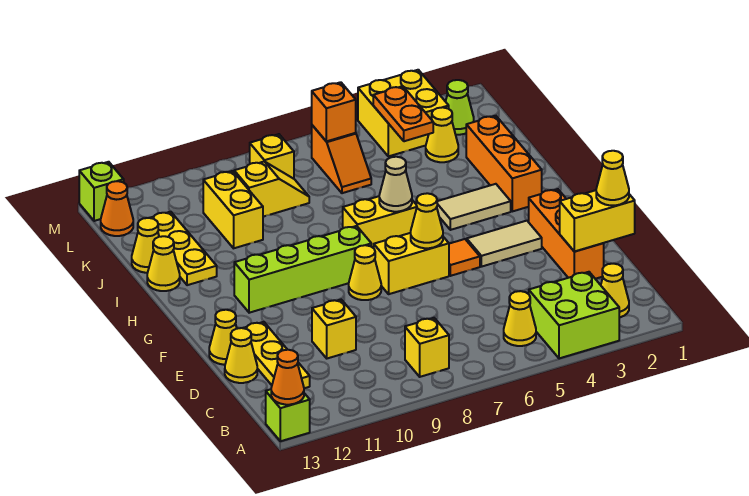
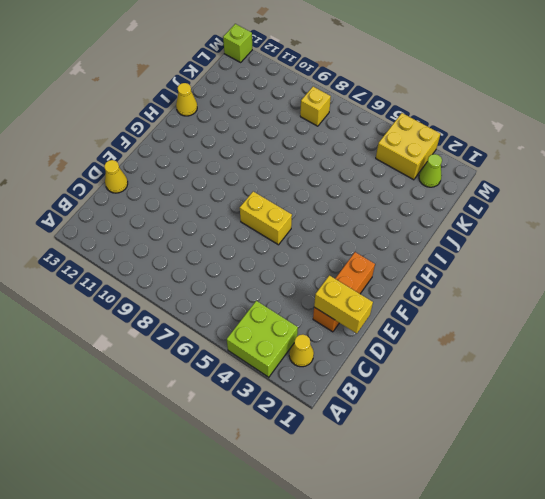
none -> lime brick A13 level 1
none -> yellow cone B5 level 1
none -> yellow brick B8 level 1
none -> yellow plate C12:E12 level 1

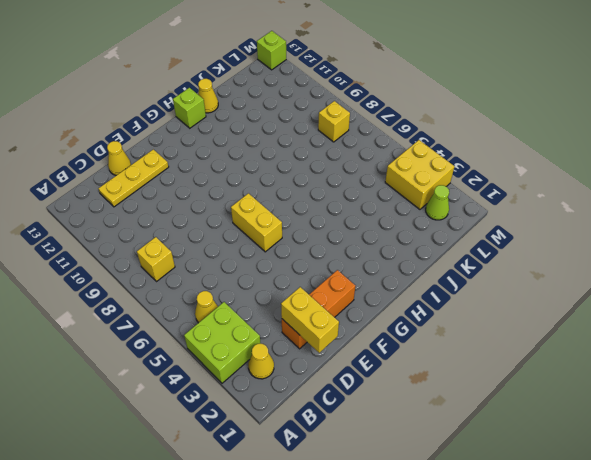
lime brick H13 level 1 -> lime brick A13 level 1
none -> yellow brick D10 level 1
none -> yellow cone E13 level 1
none -> tan tile F3:F4 level 1
none -> orange tile F5 level 1

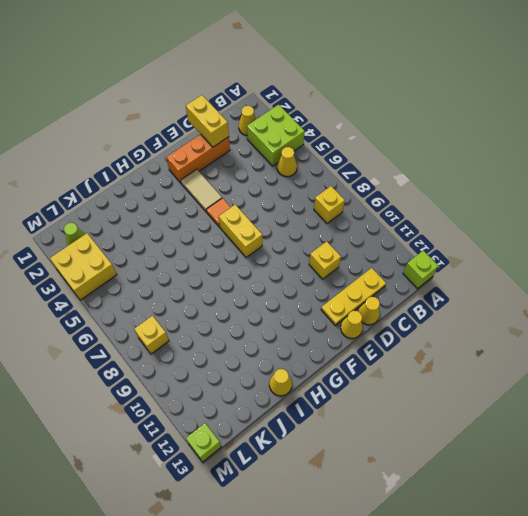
none -> yellow cone F8 level 1
none -> lime brick G8:G11 level 1
none -> orange brick H2:J2 level 1
none -> tan tile H3:H4 level 1

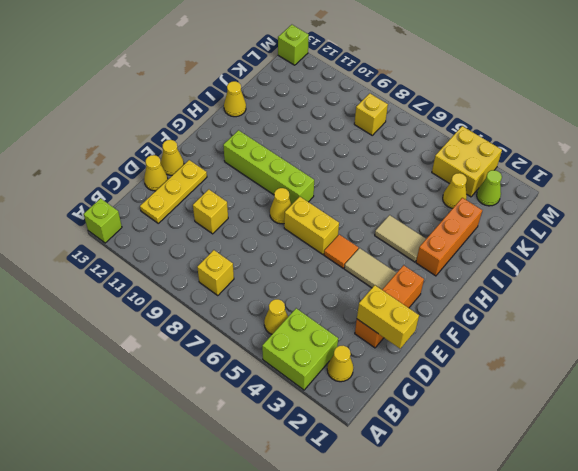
none -> yellow brick H6:H7 level 1
none -> yellow plate I12:K12 level 1
none -> yellow brick J10:K10 level 1
none -> yellow cone J13 level 1

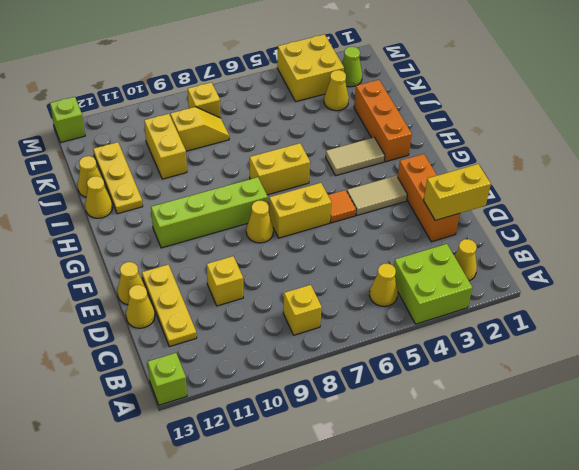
none -> orange slope K6:L6 level 1 top L
none -> orange cone L13 level 1
none -> orange cone A13 level 2
none -> yellow cone F6 level 2

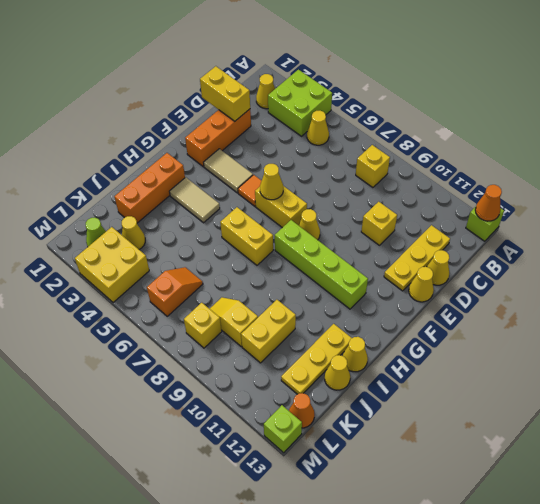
none -> tan cone H6 level 2
none -> orange plate K4:L4 level 2
none -> orange brick L6 level 2
none -> yellow cone D1 level 3

